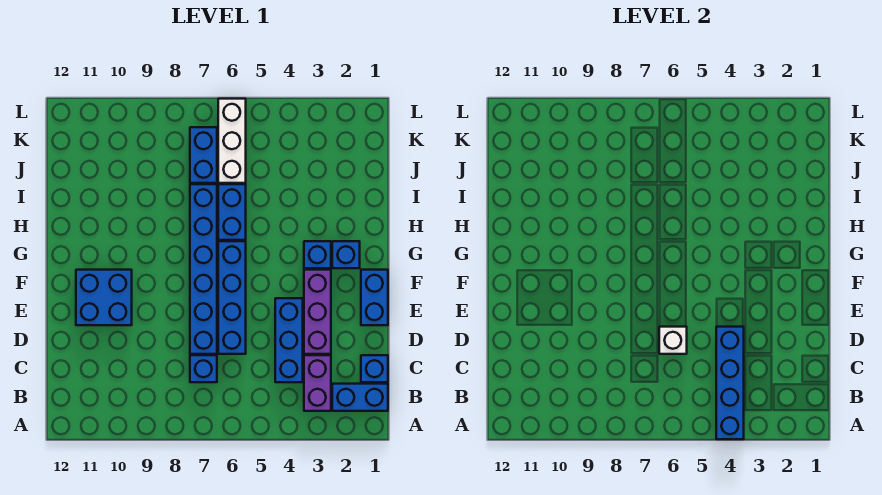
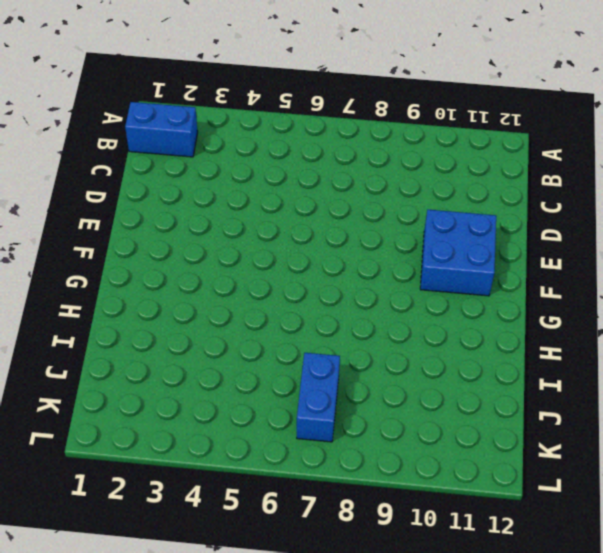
none -> purple brick B3:C3 level 1
none -> blue brick C1 level 1
none -> blue brick C4:E4 level 1

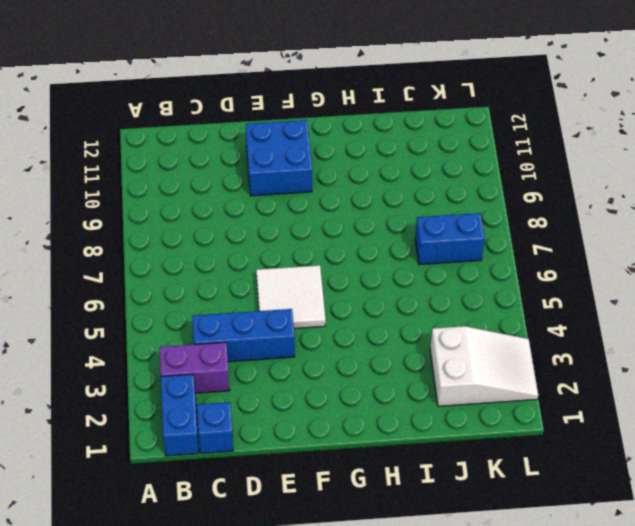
white tile E5:F6 level 1 -> blue brick D6:G6 level 1
white slope J2:L3 level 1 top J -> none
none -> blue brick C7 level 1
none -> purple brick D3:F3 level 1
none -> blue brick D7:I7 level 1

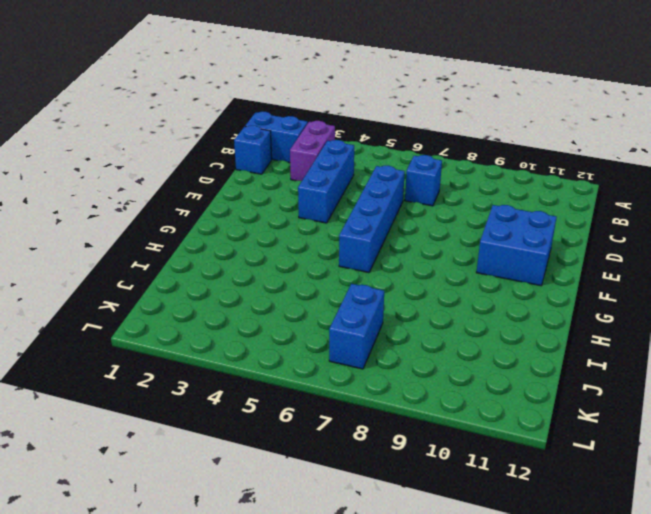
none -> purple brick D3:F3 level 1
none -> blue brick D7:I7 level 1
none -> blue brick E1:F1 level 1

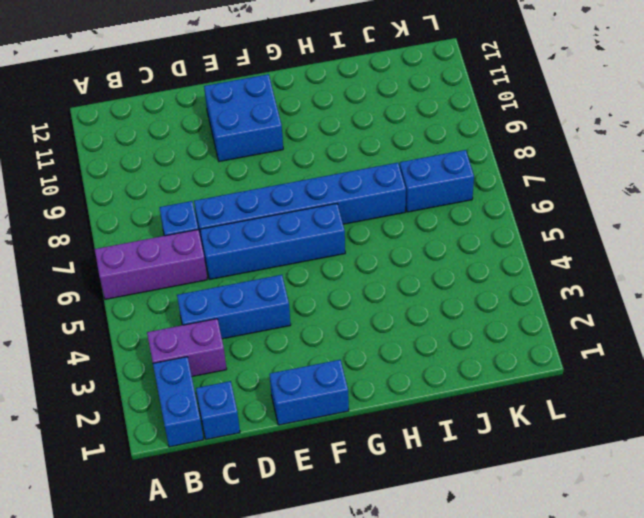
purple brick A6:C6 level 1 -> purple brick D3:F3 level 1
none -> blue brick G2 level 1
none -> blue brick G3 level 1
none -> blue brick H6:I6 level 1

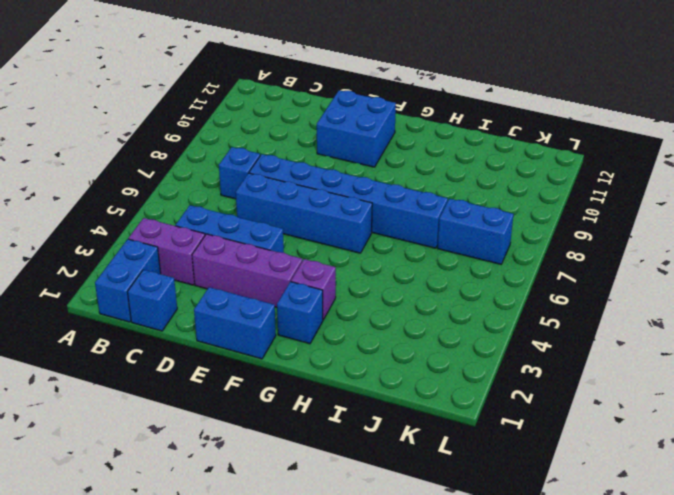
purple brick G3 level 1 -> blue brick G3 level 1
none -> blue brick H6:I6 level 1
none -> white brick J6:L6 level 1
none -> blue brick A4:D4 level 2

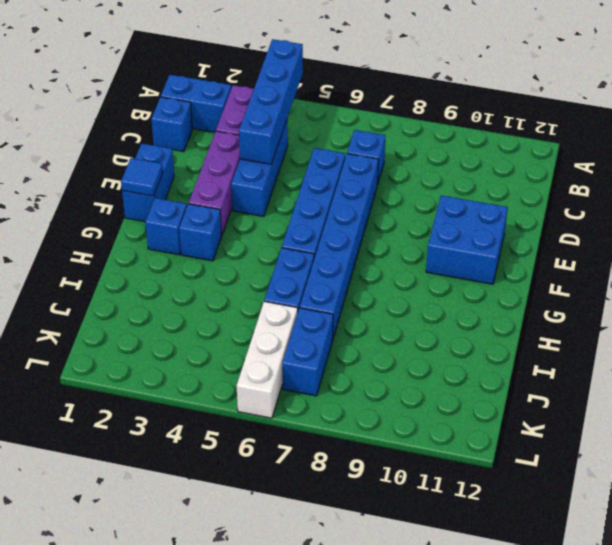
blue tile F1 level 2 -> none
none -> white brick D6 level 2

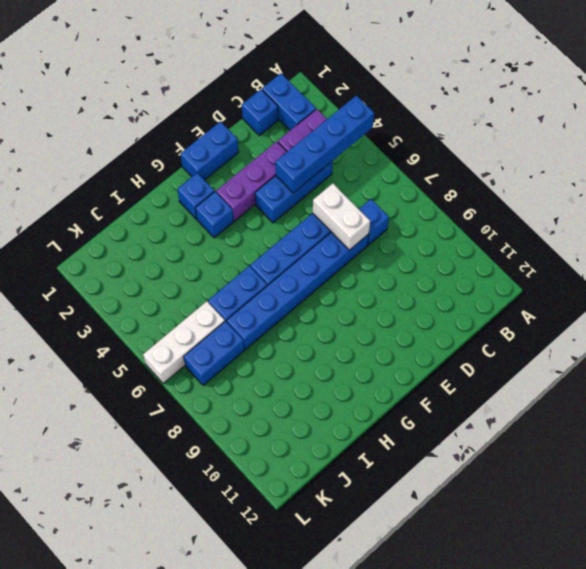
white brick D6:D7 level 2 -> white brick D6 level 2
none -> blue brick E10:F11 level 1

